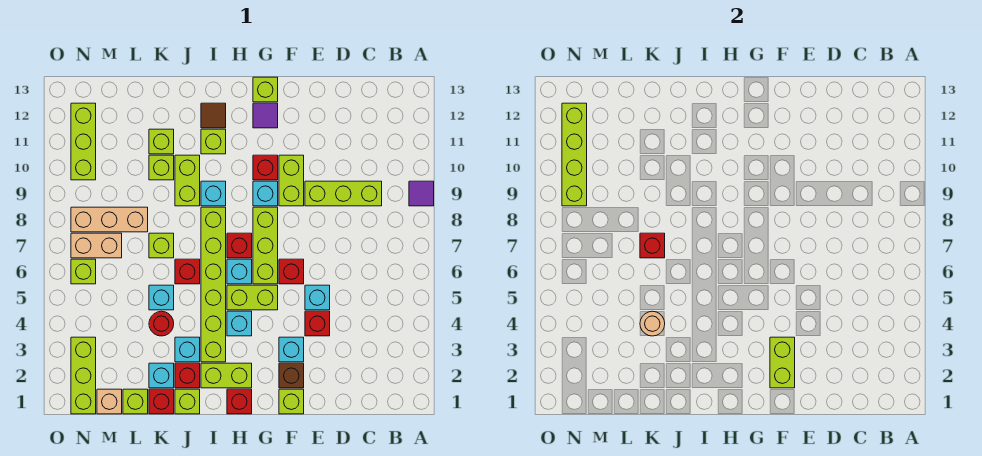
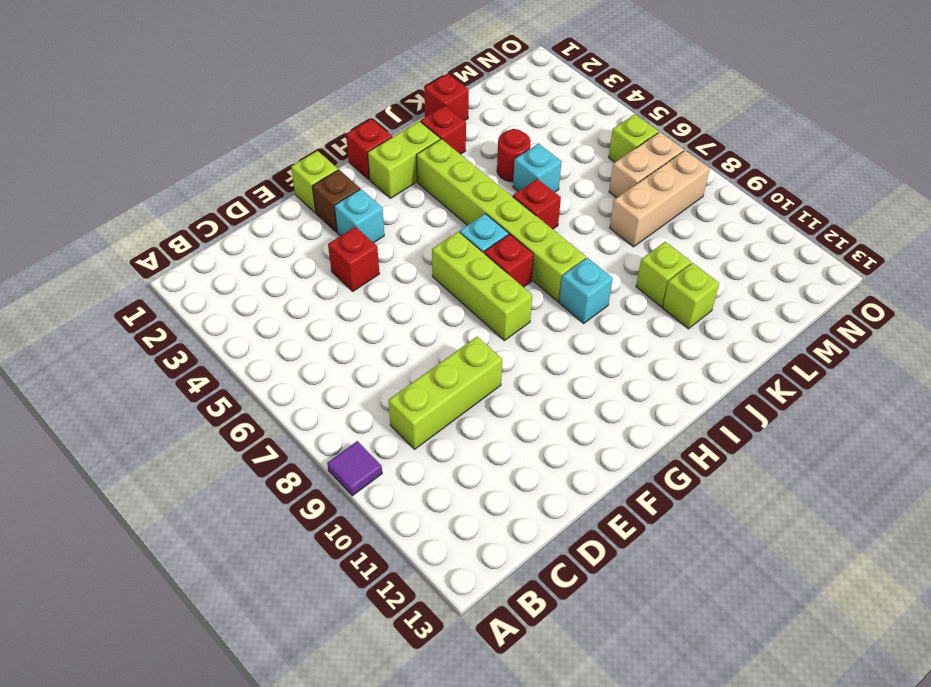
none -> cyan brick E5 level 1
none -> red brick F6 level 1
none -> lime brick F9:F10 level 1
none -> lime brick G5:H5 level 1

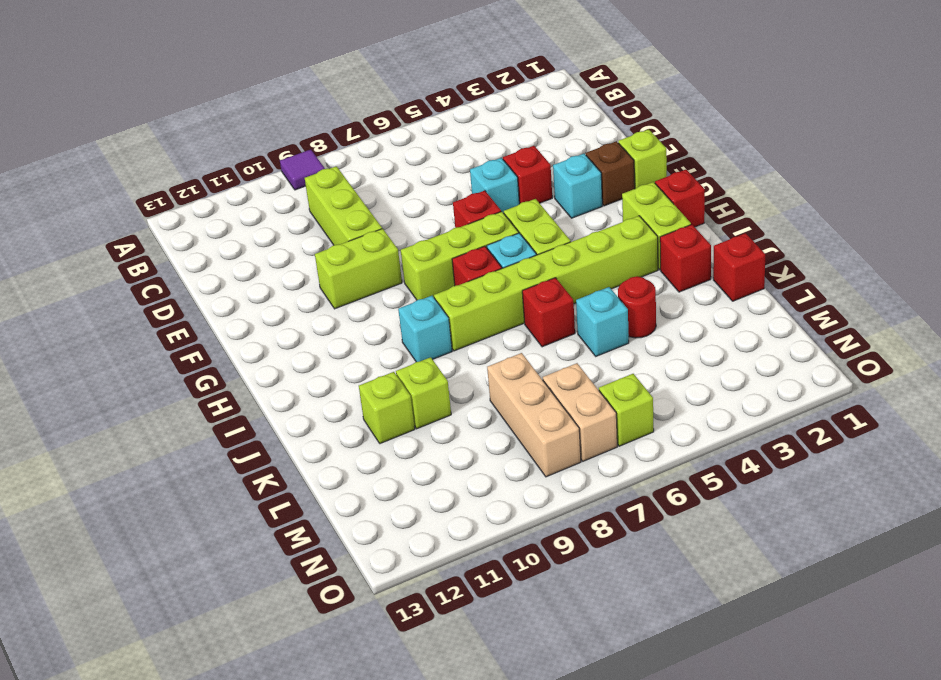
none -> cyan brick G9 level 1
none -> red brick G10 level 1
none -> purple tile G12 level 1
none -> lime brick G13 level 1

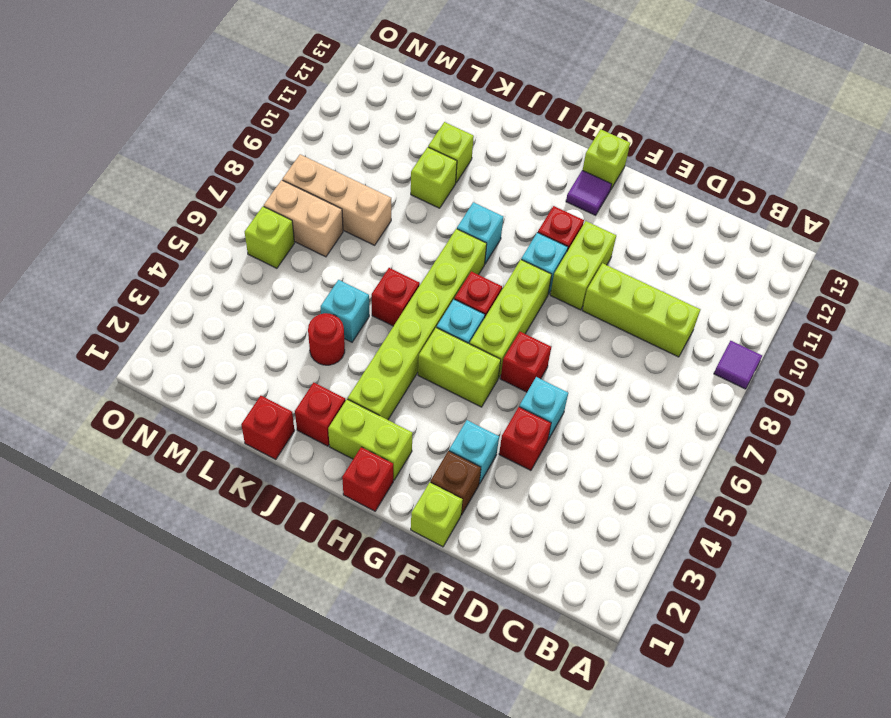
none -> cyan brick H4 level 1
none -> lime brick I11 level 1
none -> brown tile I12 level 1
none -> lime brick J1 level 1

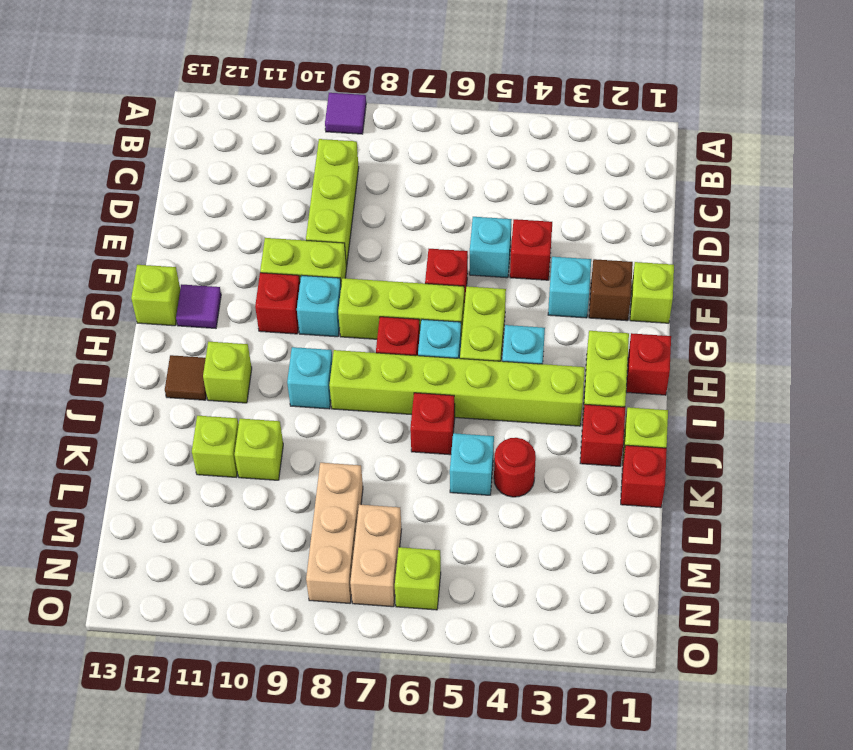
none -> cyan brick J3 level 1
none -> lime brick J9:J10 level 1
none -> cyan brick K2 level 1
none -> lime brick K7 level 1

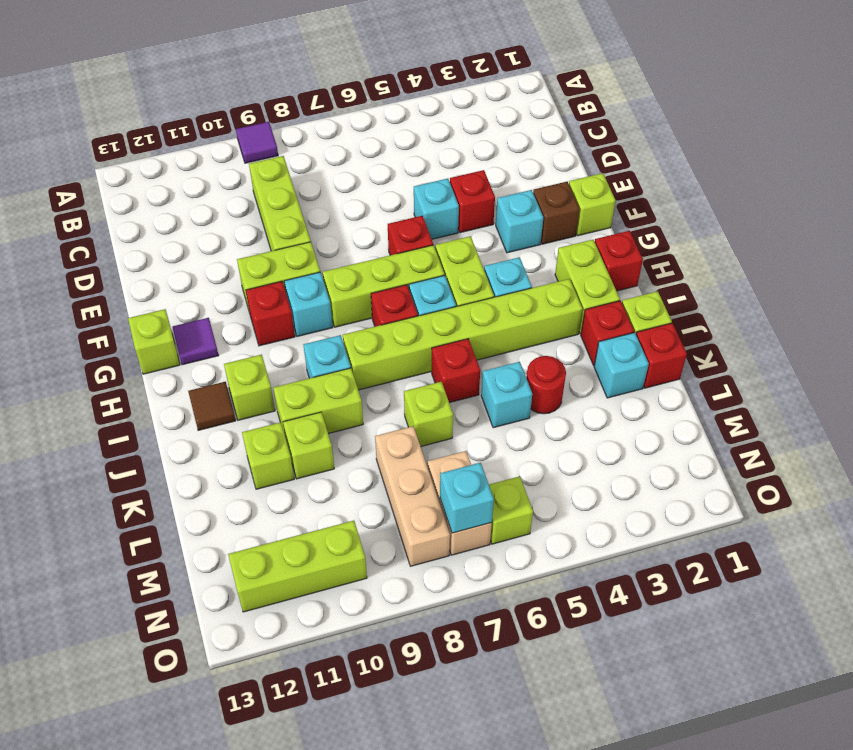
cyan brick N7 level 2 -> cyan brick J3 level 1
none -> lime brick L1 level 1
none -> tan brick M1 level 1
none -> lime brick N1:N3 level 1
none -> lime brick F2:F3 level 2

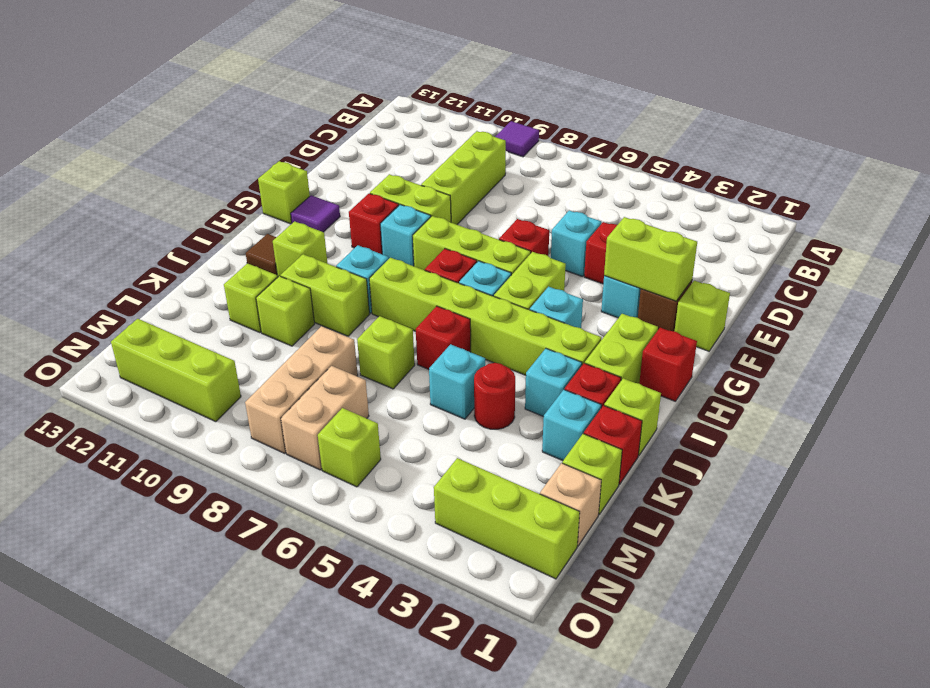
none -> tan round brick K4 level 2
none -> red brick K7 level 2
none -> lime brick N9:N12 level 2

